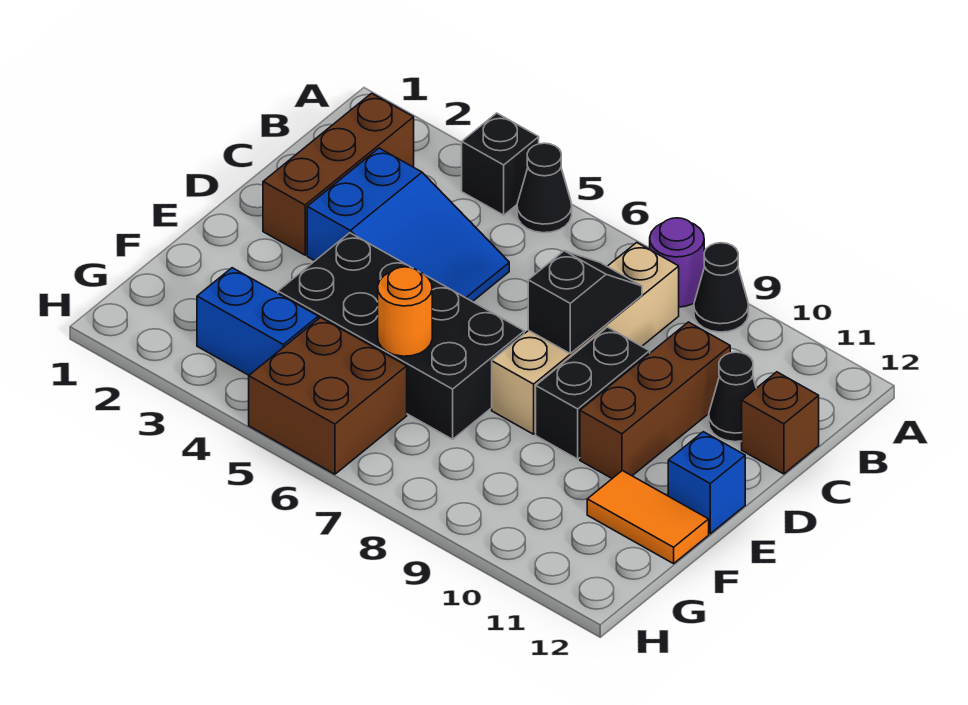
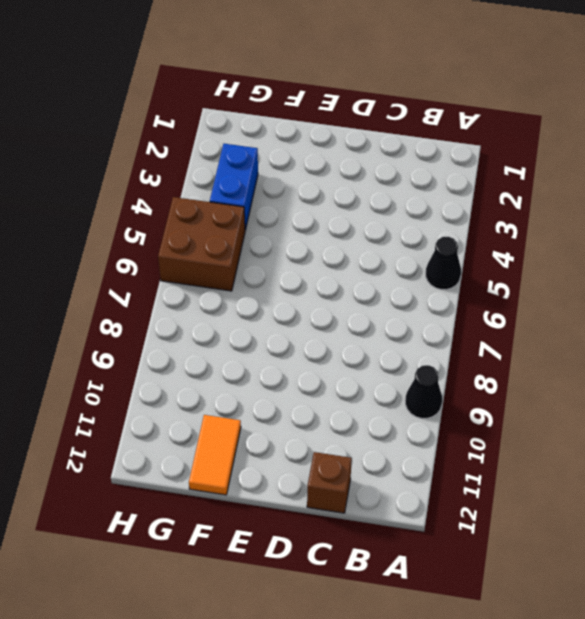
none -> black brick A4 level 1
none -> purple round brick A8 level 1
none -> brown brick B2:D2 level 1

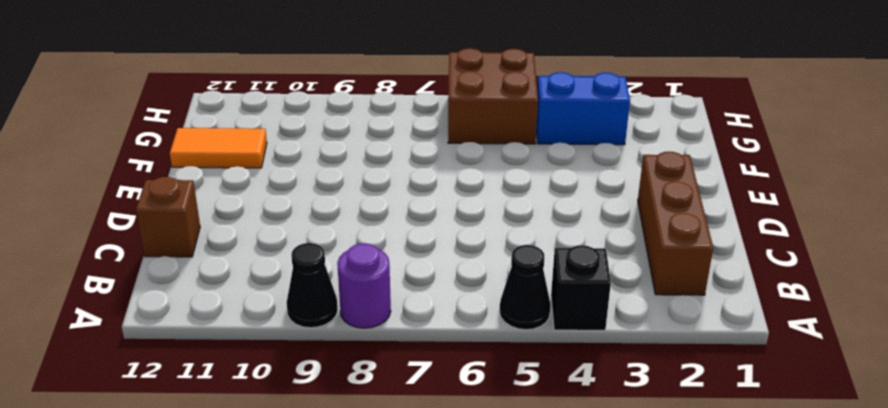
none -> tan brick B8:E8 level 1
none -> blue slope C3:D5 level 1 top 3
none -> brown brick C10:E10 level 1

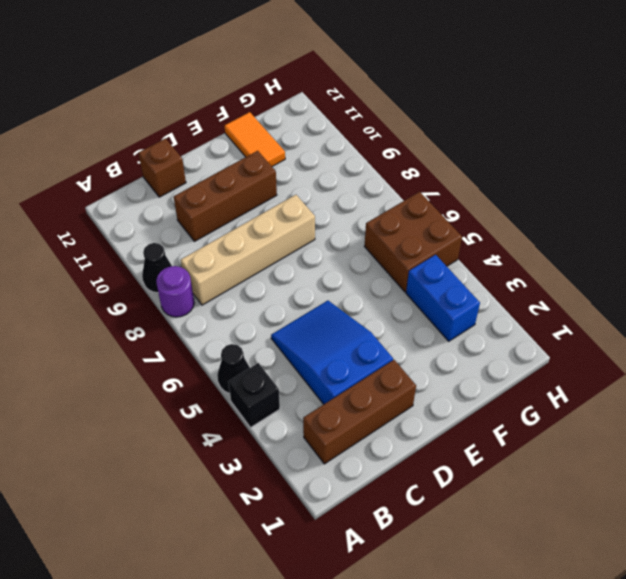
none -> black cone C11 level 1
none -> black brick D9:E9 level 1
none -> black brick E4:F7 level 1

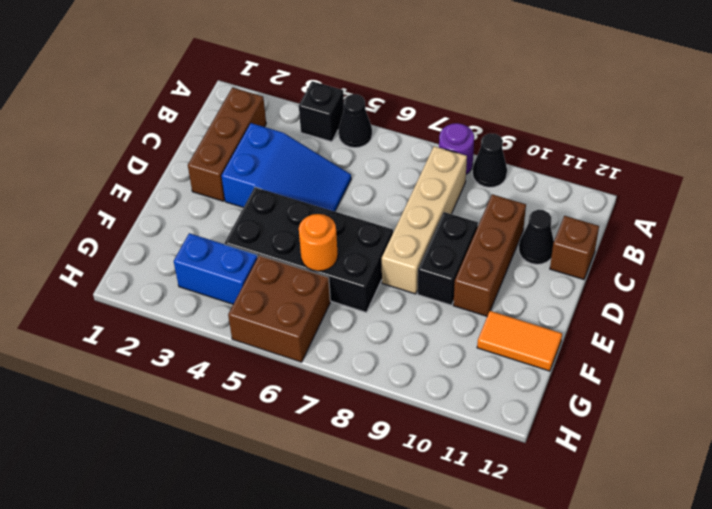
none -> blue brick E12 level 1
none -> black slope C8:D8 level 2 top D

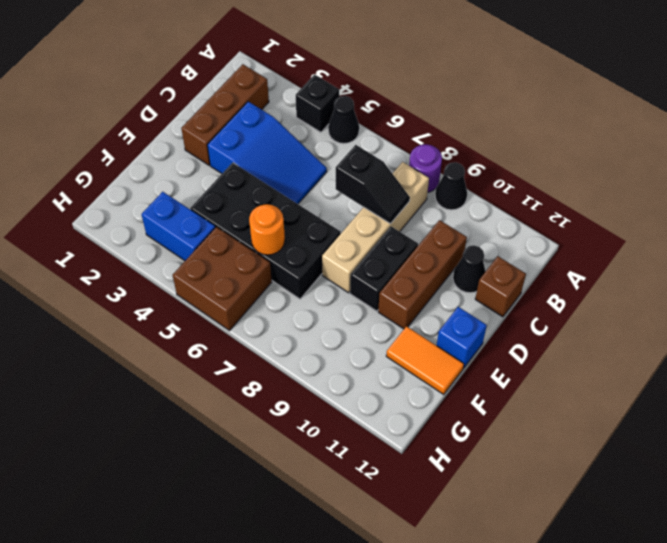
black slope C7:C8 level 2 top 7 -> black slope C8:D8 level 2 top D

